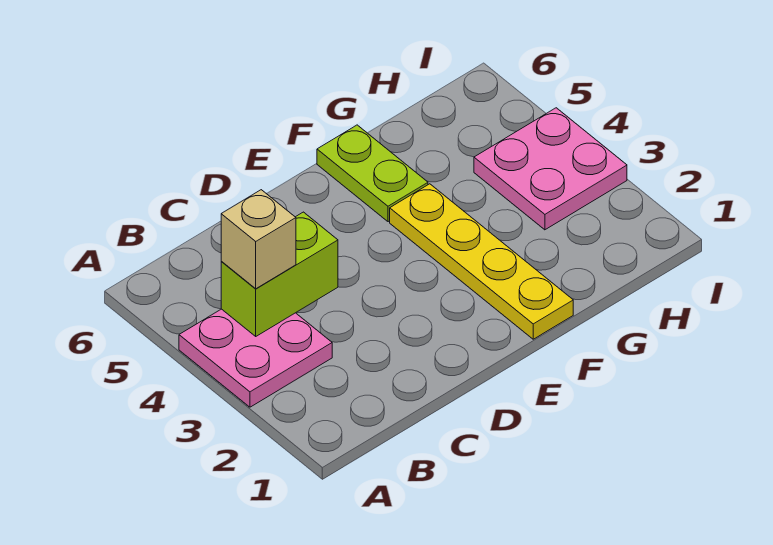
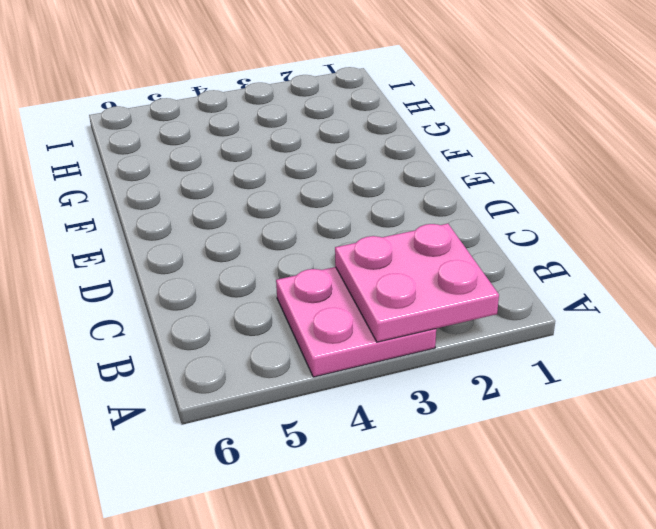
pink plate A2:B3 level 2 -> pink plate H3:I4 level 1
none -> yellow plate F1:F4 level 1
none -> lime plate F5:F6 level 1

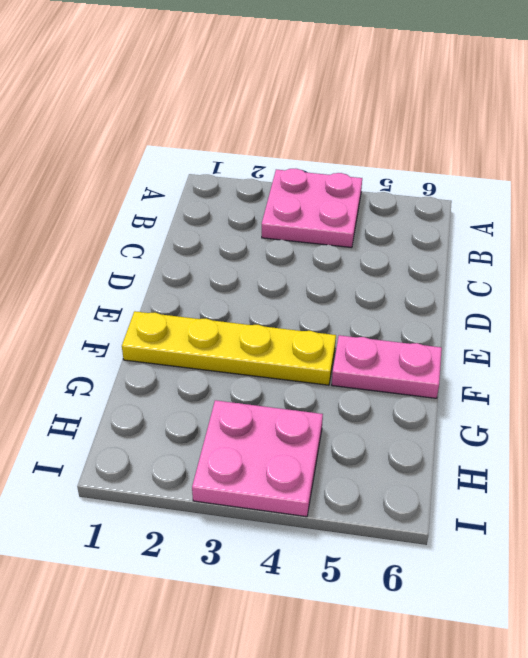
pink plate F5:F6 level 1 -> lime plate F5:F6 level 1
none -> lime brick B4:C4 level 2
none -> tan brick B4 level 3

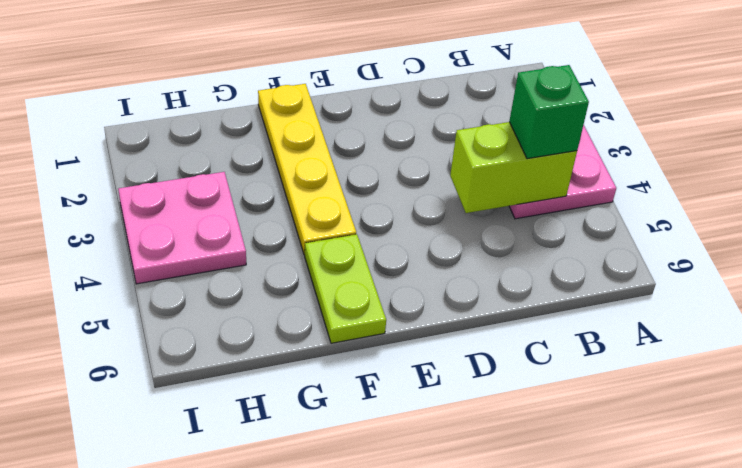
green brick B4 level 3 -> tan brick B4 level 3

